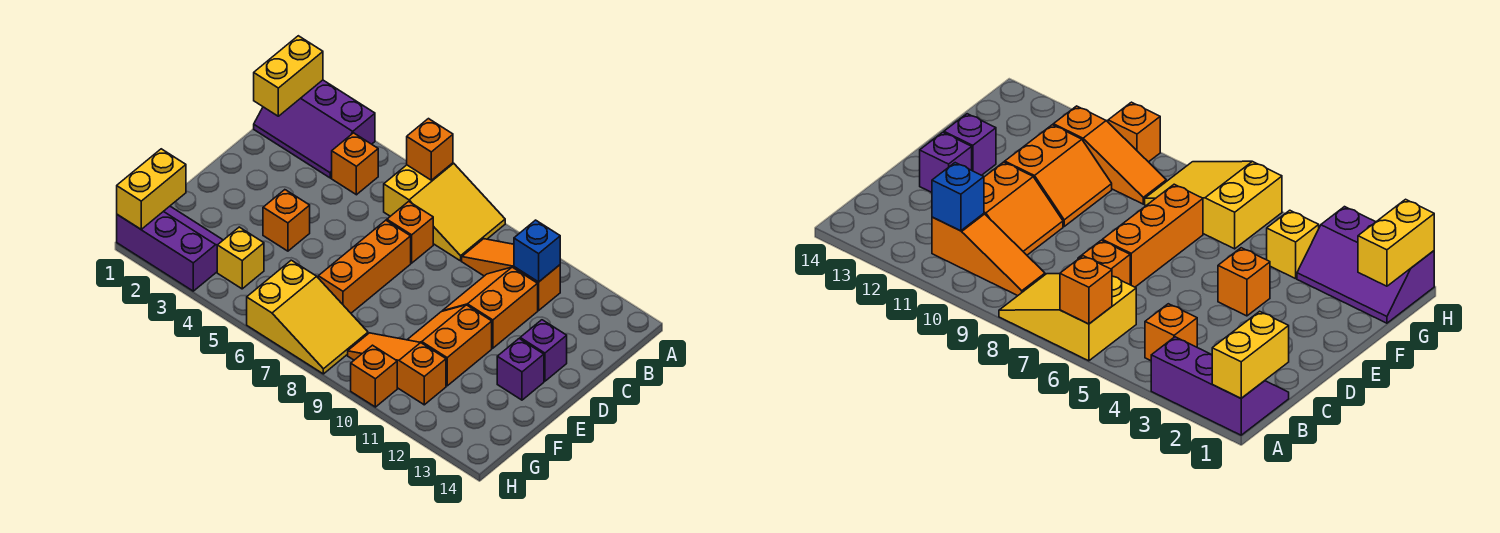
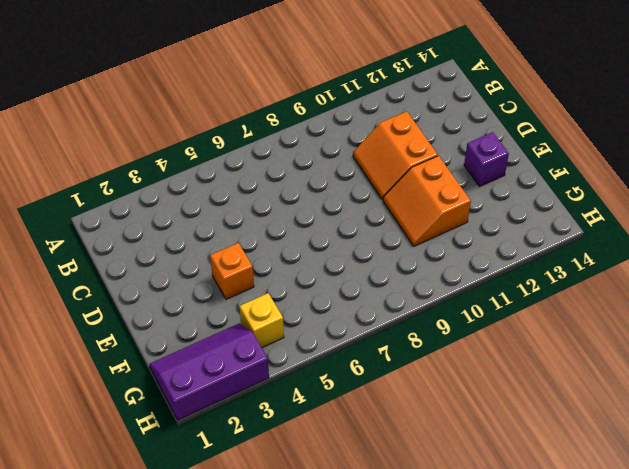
none -> purple slope A1:B3 level 1 top A
none -> yellow slope A6:B8 level 1 top 6
none -> orange brick B4 level 1

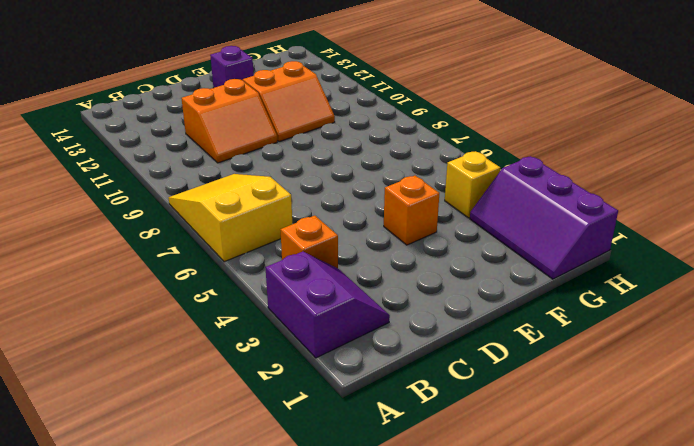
purple slope A2:B3 level 1 top A -> purple slope A1:B3 level 1 top A
none -> orange slope B9:B11 level 1 top 11
none -> orange brick C7 level 1
none -> orange brick D7:F7 level 1

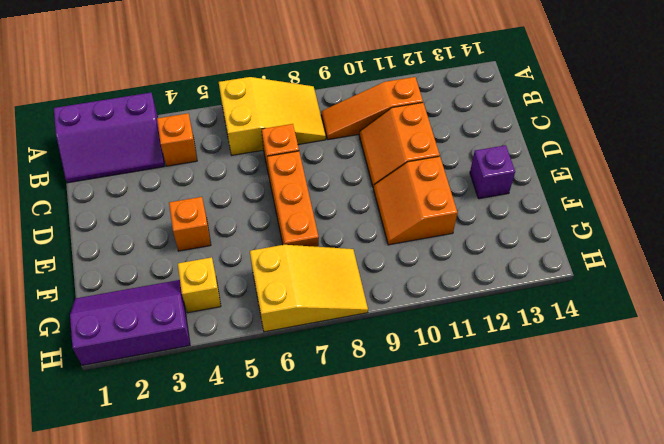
none -> purple brick D13 level 1
none -> orange slope G9:G11 level 1 top 11
none -> orange brick H10 level 1

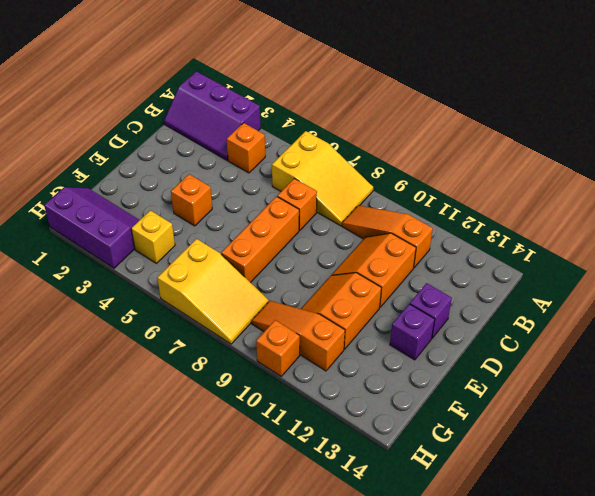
none -> yellow brick A1:B1 level 2
none -> orange brick A6 level 2
none -> blue brick B11 level 2

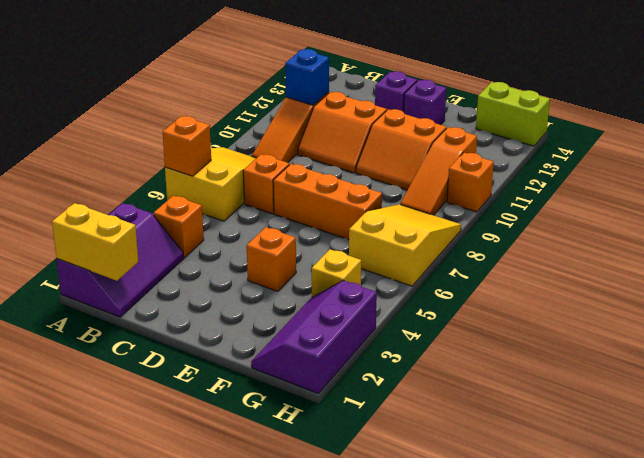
lime brick G14:H14 level 1 -> none
none -> yellow brick G1:H1 level 2

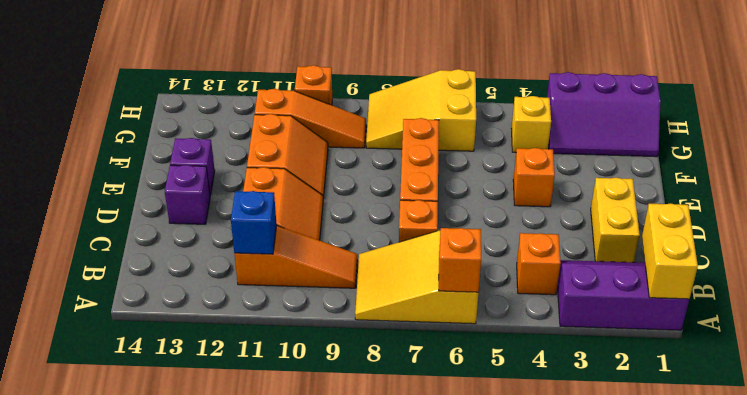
yellow brick C2:D2 level 1 -> yellow brick G1:H1 level 2

